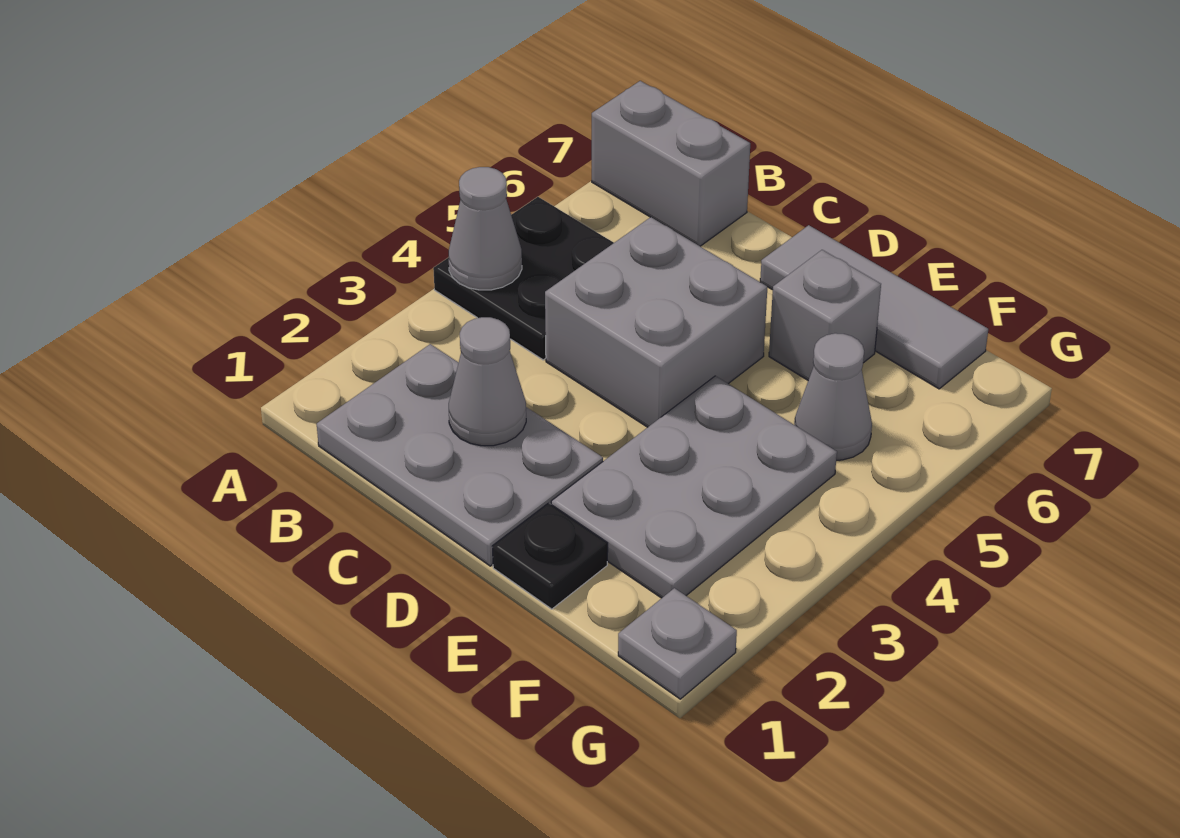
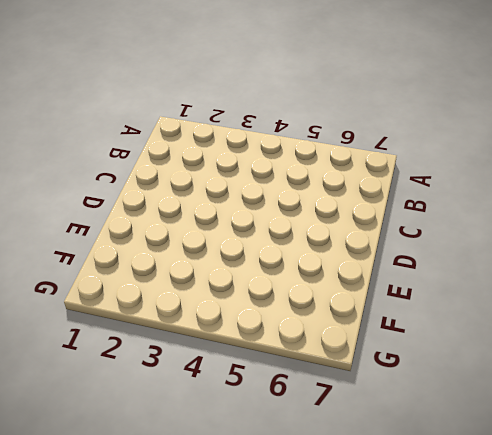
none -> black plate A4:B5 level 1
none -> grey brick A7:B7 level 1
none -> grey plate B1:D2 level 1

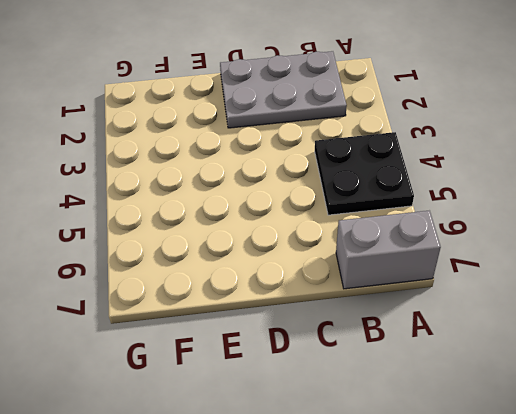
none -> grey brick C4:D5 level 1
none -> grey tile D7:F7 level 1
none -> black plate E1 level 1

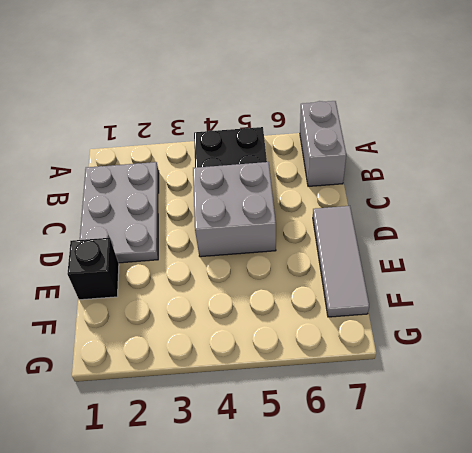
black brick E1 level 1 -> black plate E1 level 1
none -> grey plate E2:F4 level 1
none -> grey brick E6 level 1
none -> grey cone F5 level 1

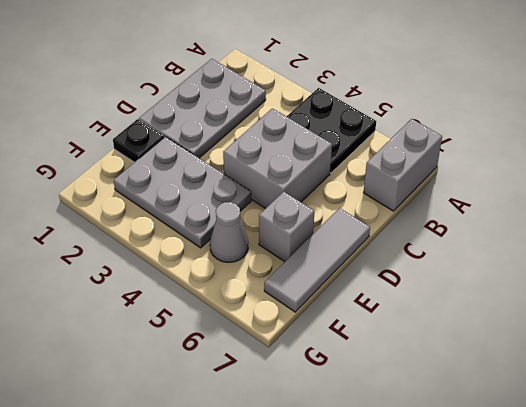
none -> grey plate G1 level 1
none -> grey cone A4 level 2
none -> grey cone C2 level 2

